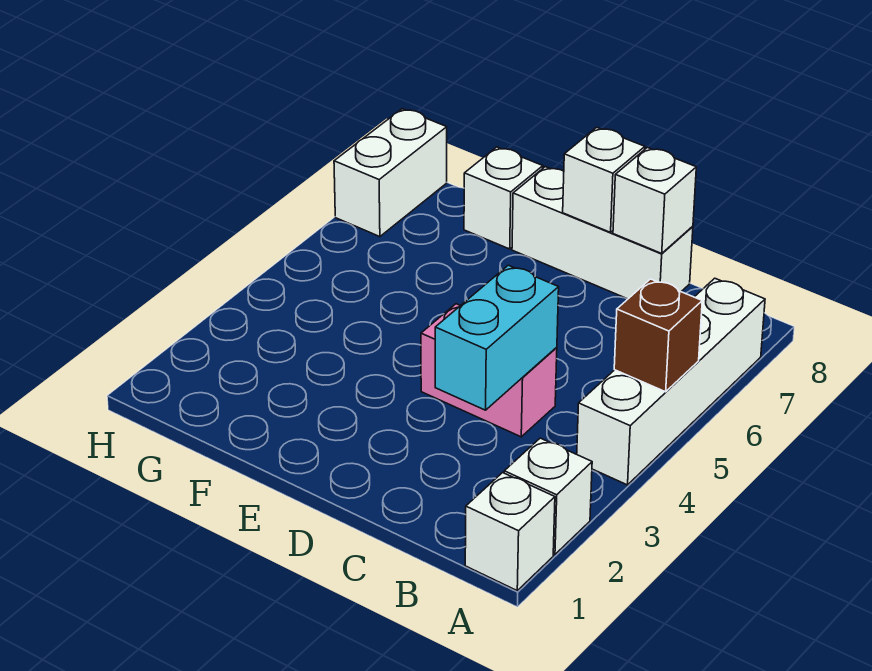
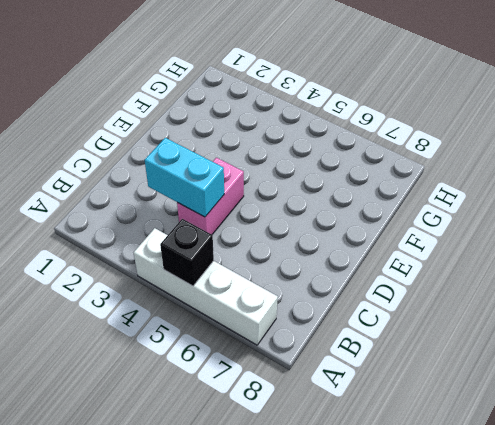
black brick A5 level 2 -> brown brick A5 level 2
none -> white brick A1 level 1
none -> white brick A2 level 1

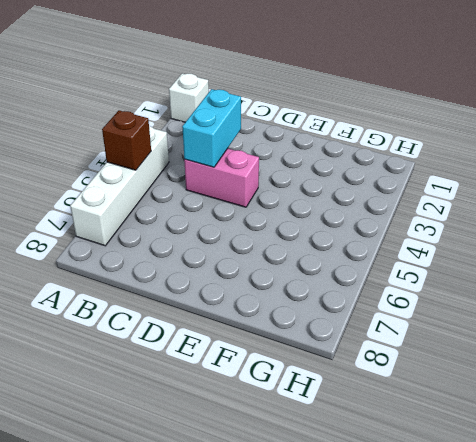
none -> white brick A2 level 1
none -> white brick C8:E8 level 1

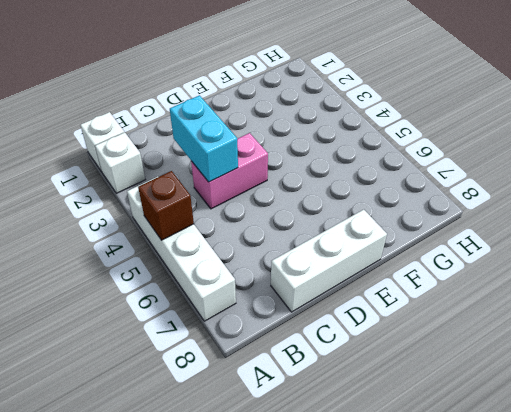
none -> white brick F8 level 1
none -> white brick H7:H8 level 1

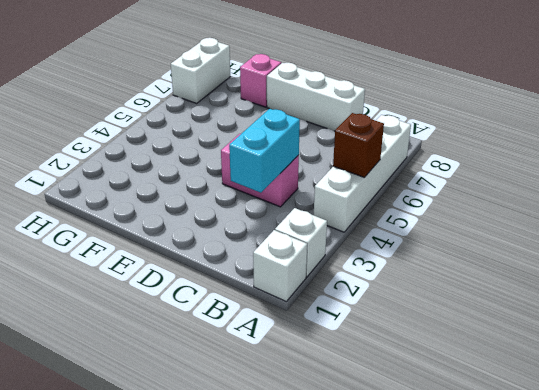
pink brick F8 level 1 -> white brick F8 level 1
none -> white brick C8 level 2
none -> white brick D8 level 2

